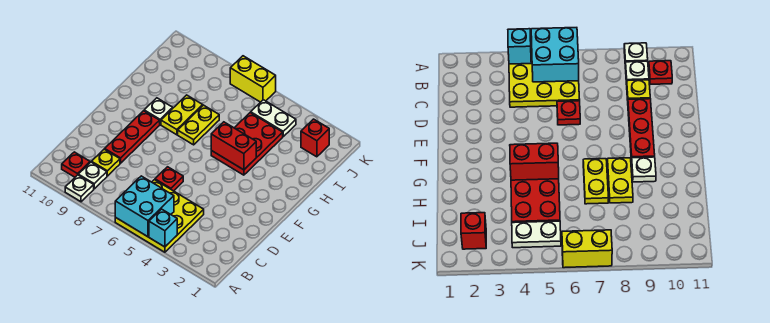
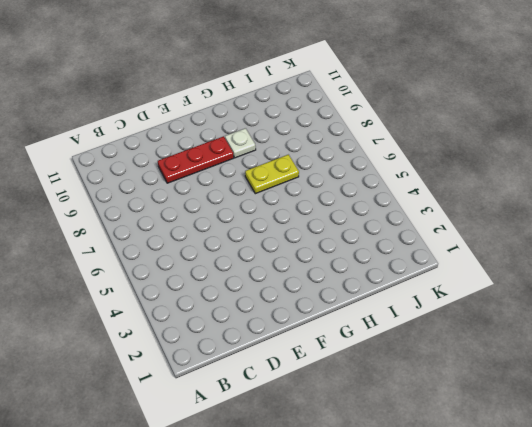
none -> yellow plate A4:C6 level 1
none -> white plate A9 level 1
none -> white plate B9 level 1

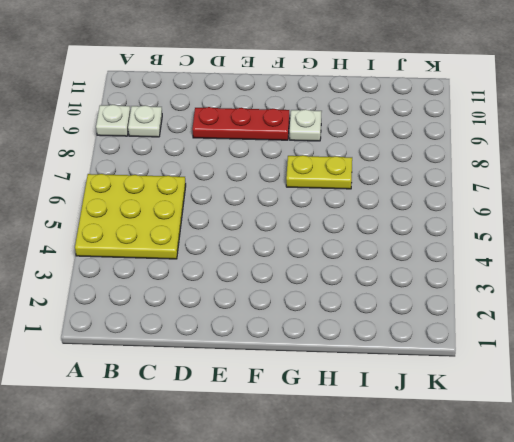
none -> red plate B10 level 1
none -> yellow plate C9 level 1
none -> red plate D6 level 1

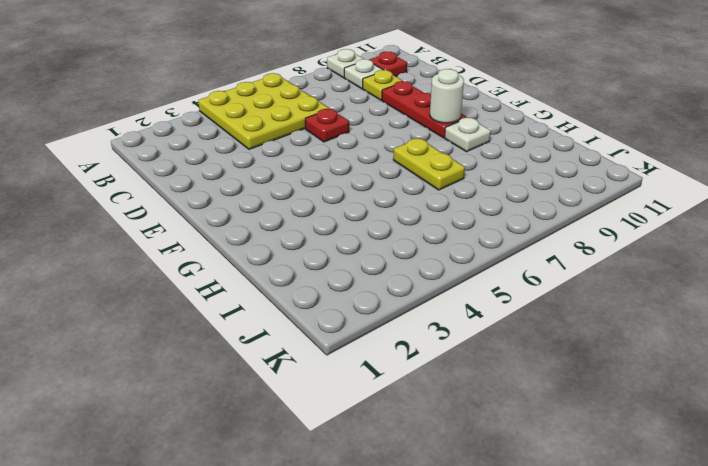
white round brick F9 level 2 -> none
none -> red plate G4:I5 level 1
none -> yellow plate G8:H8 level 1
none -> red brick J2 level 1

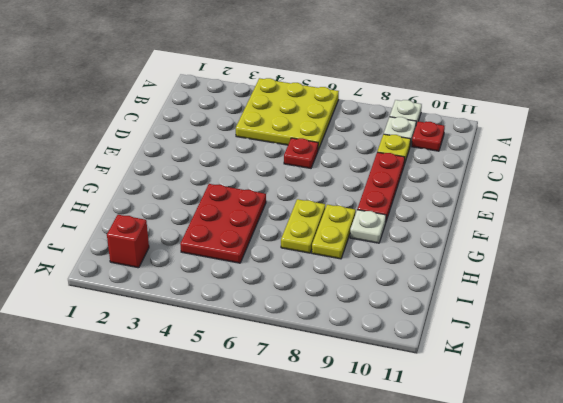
none -> white plate J4:J5 level 1
none -> yellow brick K6:K7 level 1
none -> cyan brick A4 level 2

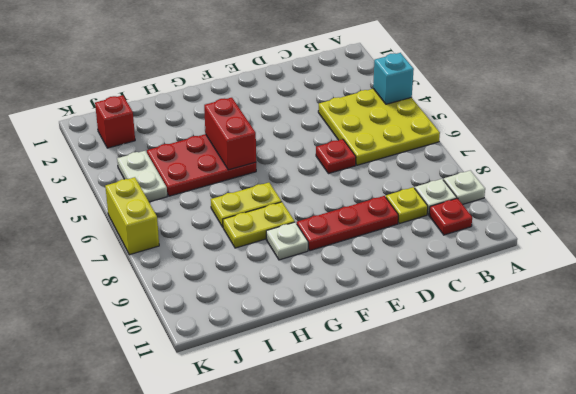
none -> cyan brick A5:B6 level 2

